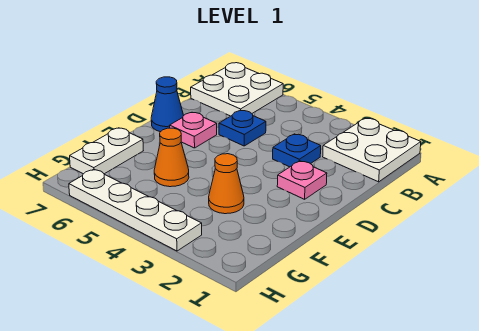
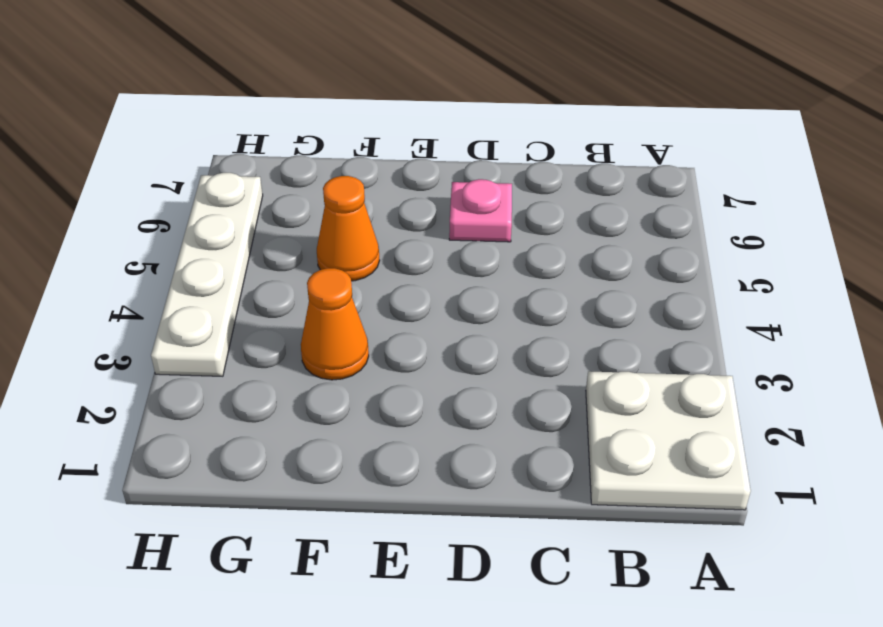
none -> white plate A6:B7 level 1
none -> blue plate C3 level 1

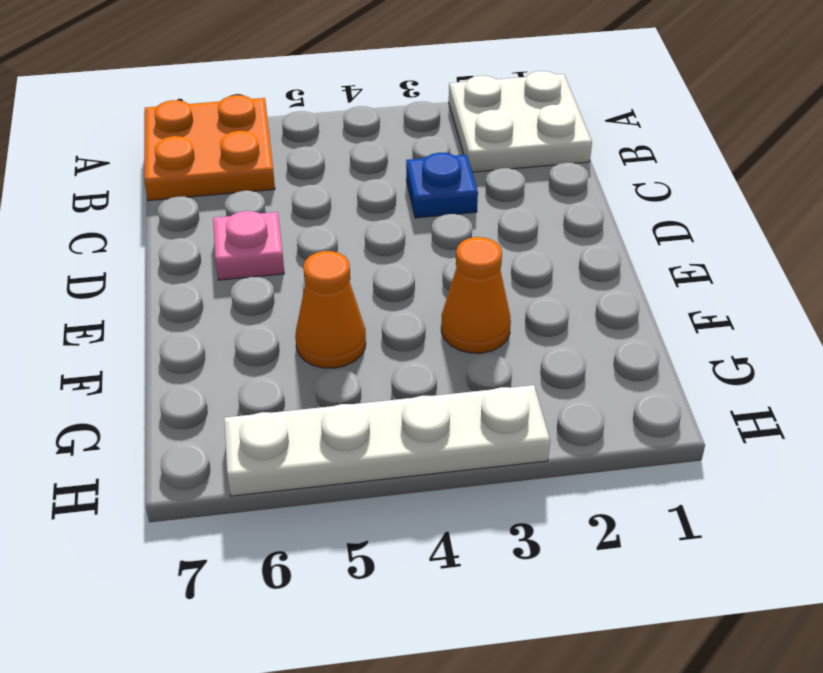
orange plate A6:B7 level 1 -> white plate A6:B7 level 1
none -> blue plate C5 level 1
none -> pink plate D2 level 1

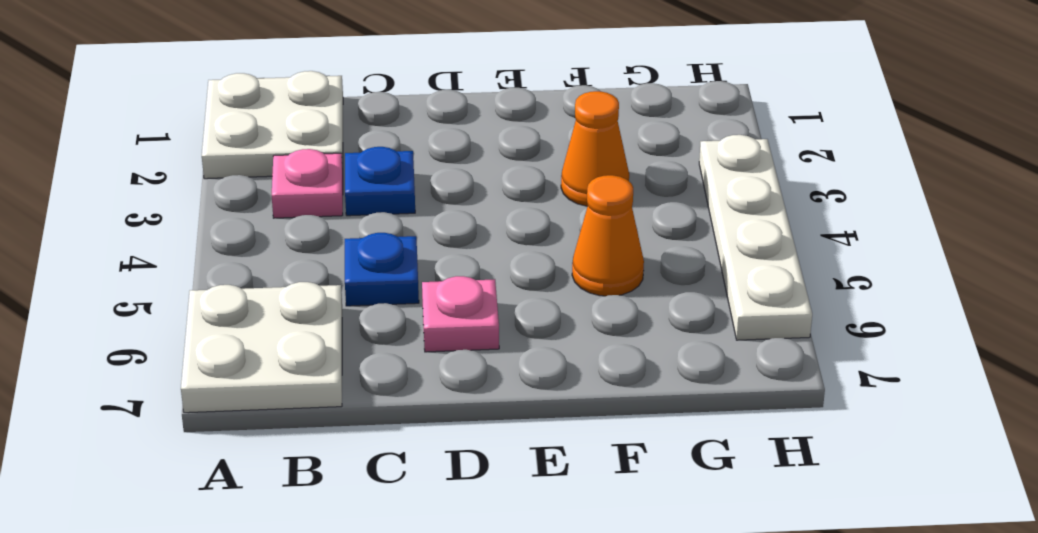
pink plate B3 level 1 -> pink plate D2 level 1
none -> blue cone D7 level 1
none -> white plate F7:G7 level 1

